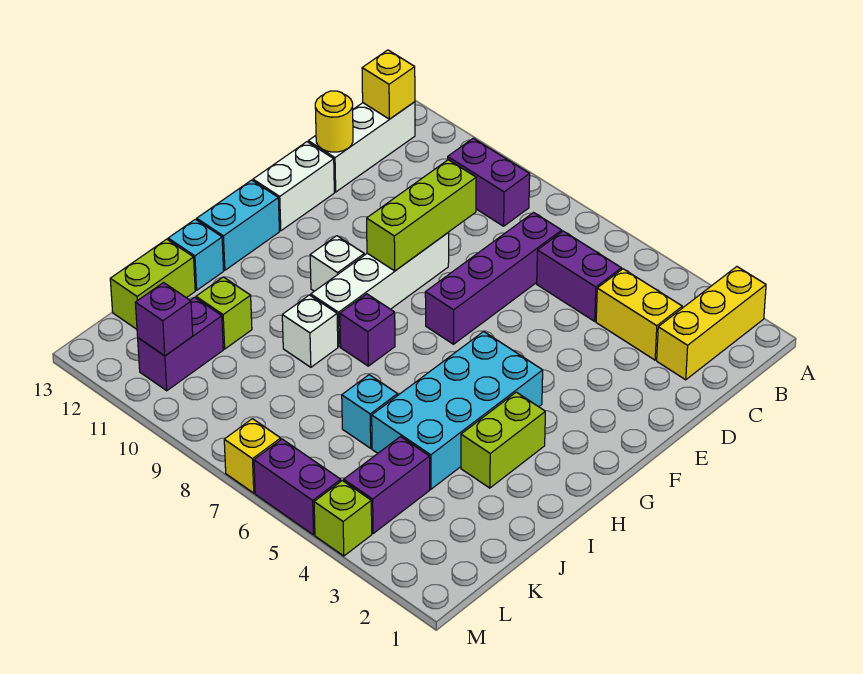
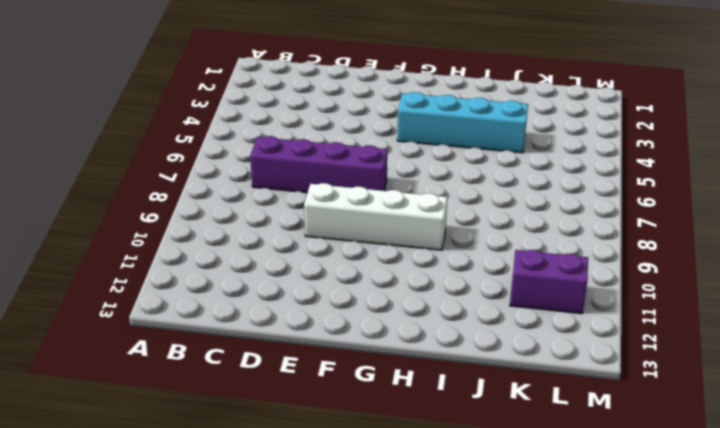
cyan brick G4:J4 level 1 -> cyan brick G4:J5 level 1
none -> yellow brick A2:C2 level 1
none -> purple brick B9:B10 level 1
none -> white brick B13:D13 level 1

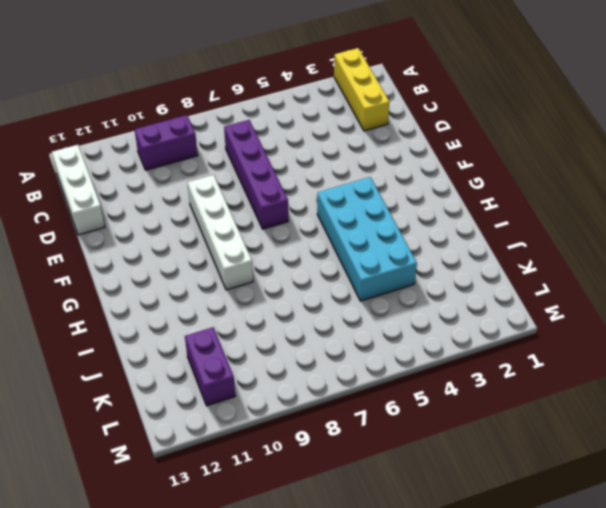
none -> yellow brick C3:C4 level 1
none -> purple brick C5:C6 level 1
none -> white brick E13:F13 level 1

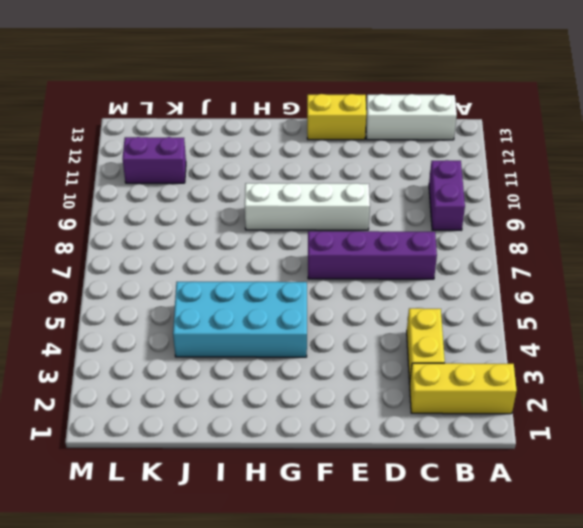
yellow brick E13:F13 level 1 -> white brick E13:F13 level 1
none -> purple brick C5:C6 level 1
none -> white brick G10 level 1
none -> cyan brick G13:H13 level 1

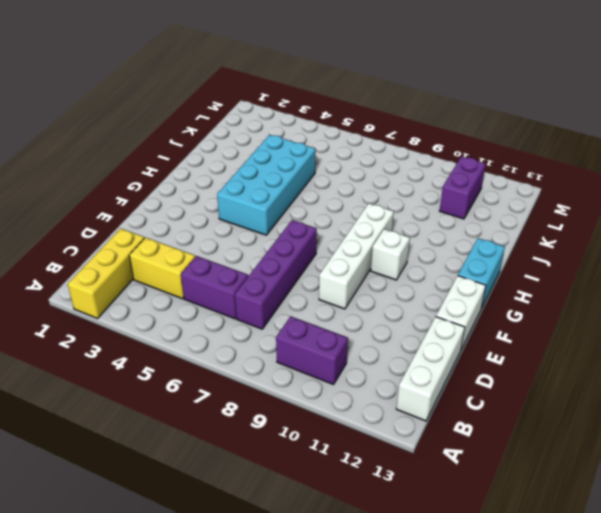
none -> lime brick H3:I3 level 1
none -> purple brick H8 level 1
none -> white brick I9 level 1

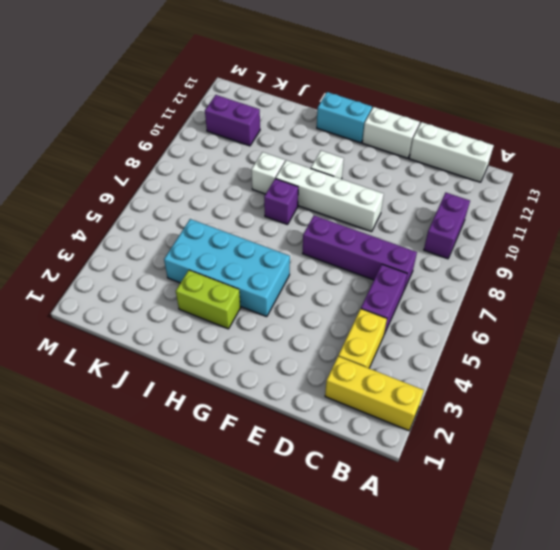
none -> cyan brick I13 level 1
none -> cyan brick J6 level 1
none -> lime brick J11 level 1

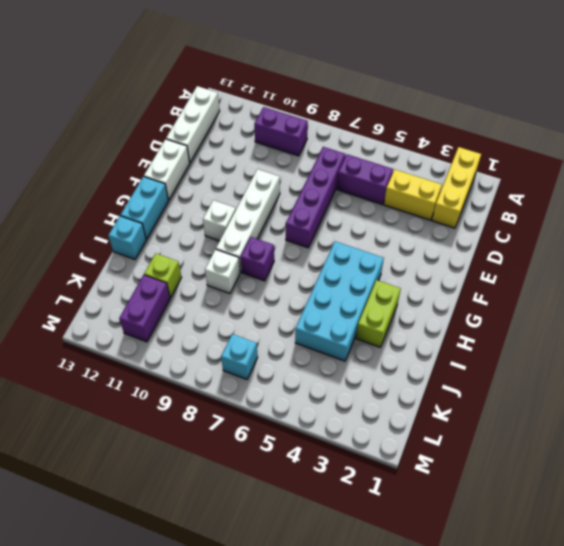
cyan brick L7 level 1 -> cyan brick J6 level 1
none -> lime brick J13:K13 level 1
none -> purple brick K4:L4 level 1
none -> lime brick M4 level 1

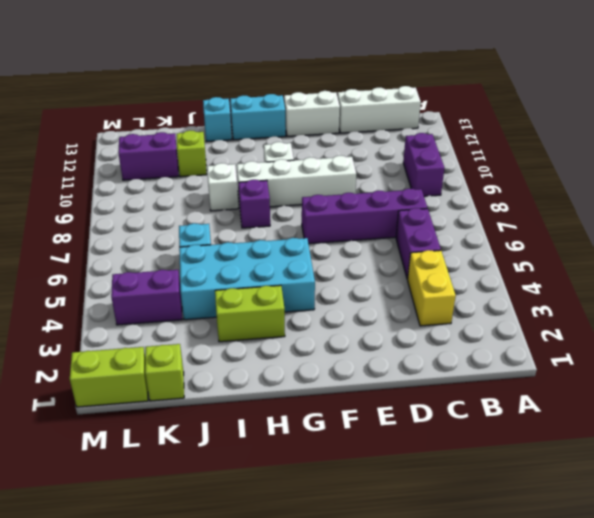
lime brick K1 level 1 -> lime brick M4 level 1
lime brick L1:M1 level 1 -> lime brick J13:K13 level 1
none -> yellow brick A2:C2 level 1
none -> purple brick M5:M6 level 1
none -> yellow brick M7 level 1

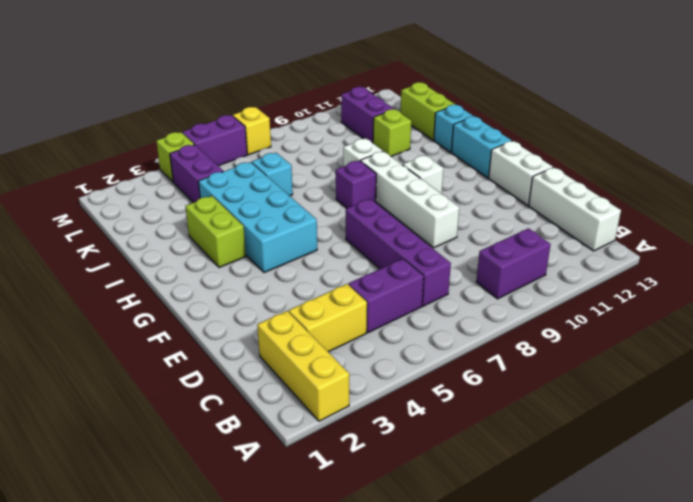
none -> yellow brick B13 level 2
none -> lime brick D9:F9 level 2
none -> yellow round brick D13 level 2

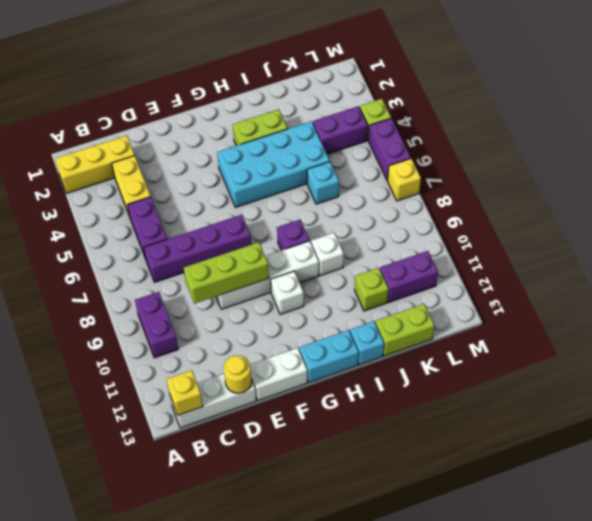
none -> purple brick L11 level 2

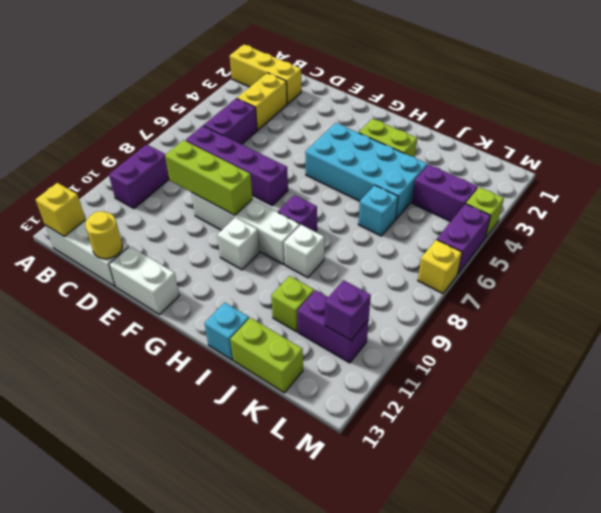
none -> cyan brick G13:H13 level 1

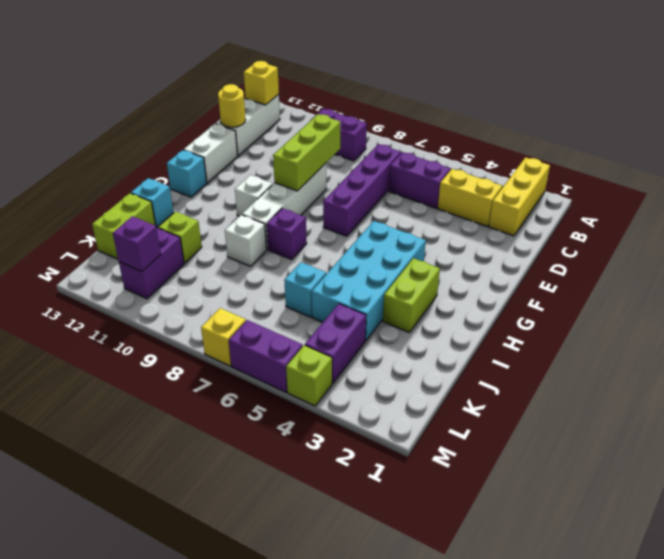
cyan brick G13 level 1 -> cyan brick G13:H13 level 1

